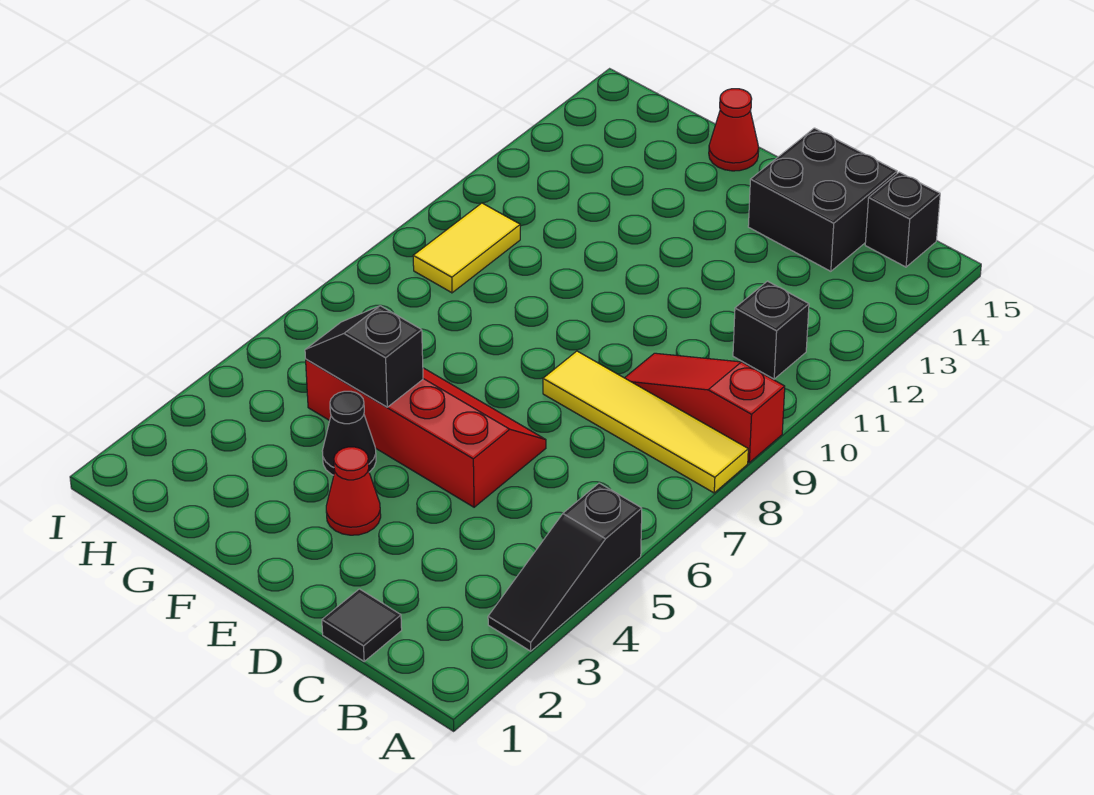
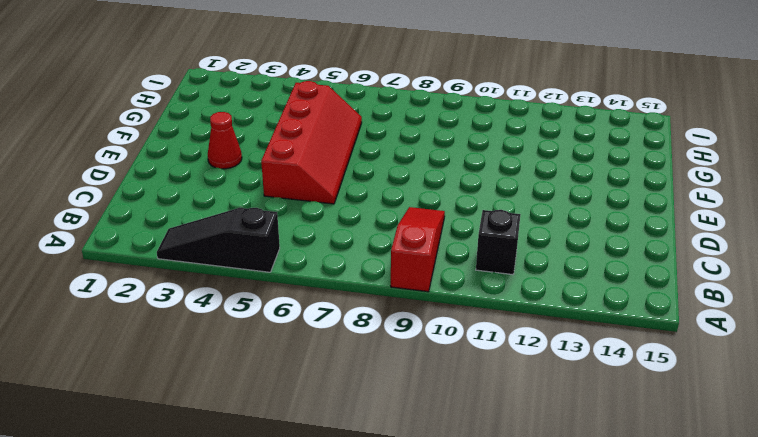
none -> yellow tile A8:D8 level 1
none -> black brick B15 level 1
none -> black tile C1 level 1

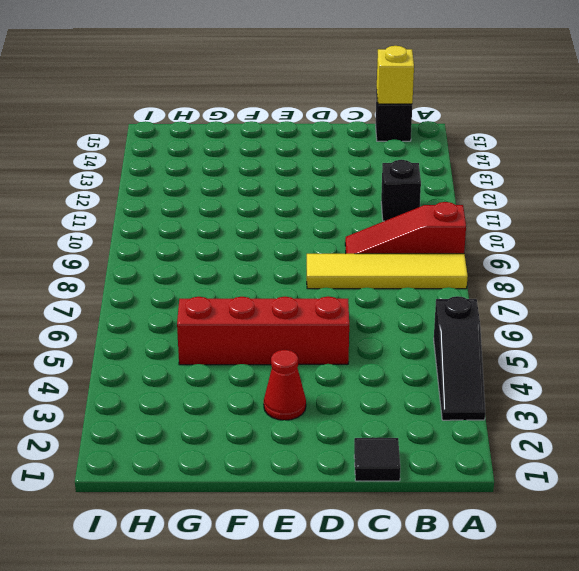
yellow brick B15 level 2 -> none
none -> black brick C14:D15 level 1
none -> black cone F4 level 1
none -> red cone F15 level 1

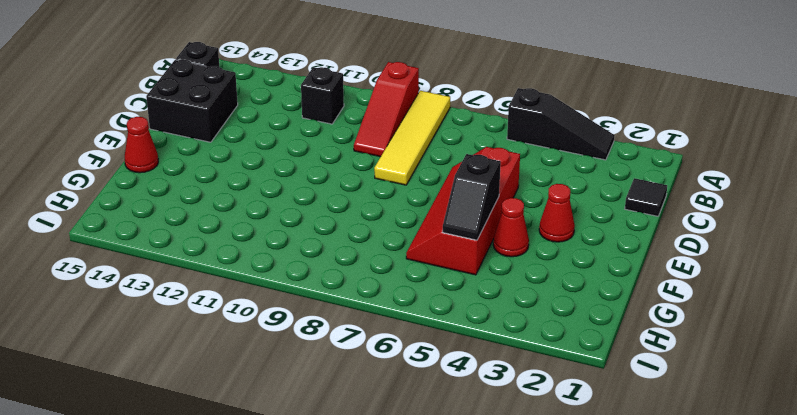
red cone F4 level 1 -> black cone F4 level 1
none -> yellow tile H9:H10 level 1

